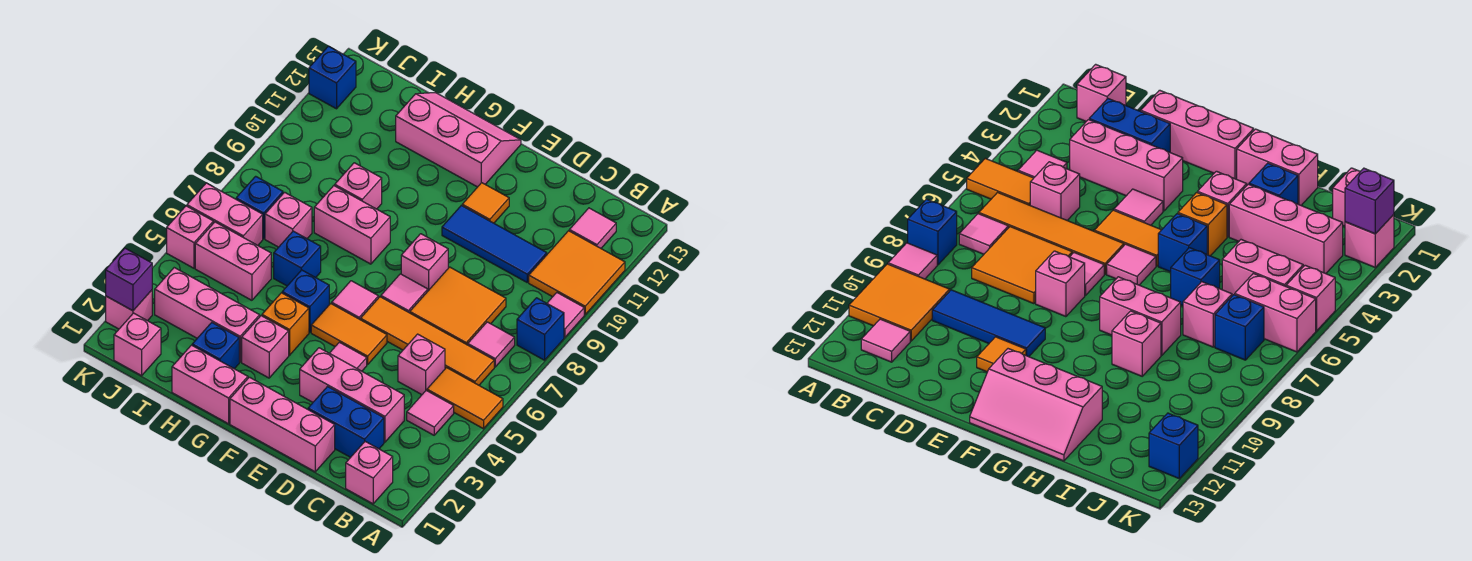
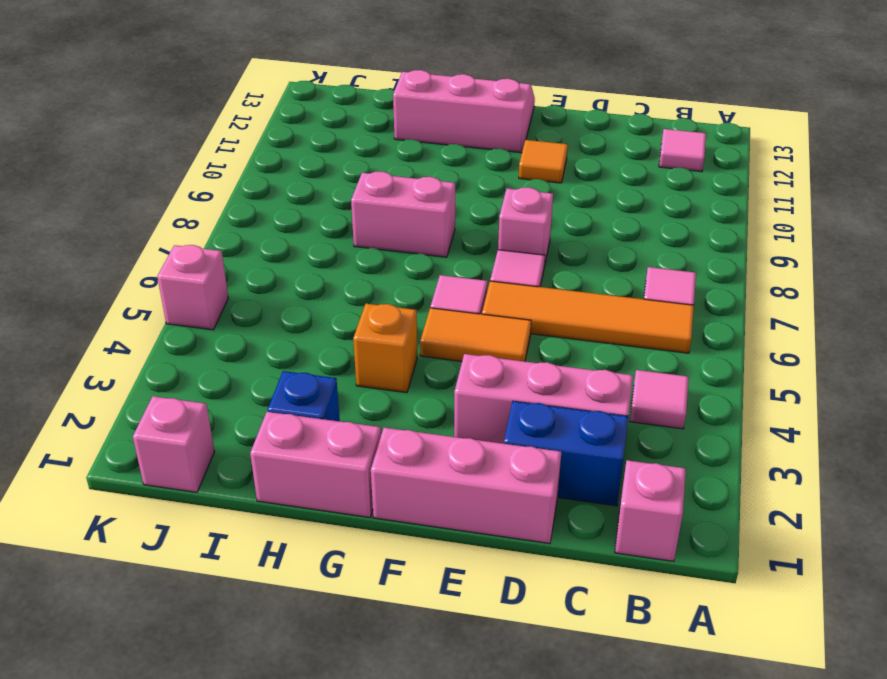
none -> orange tile A5:B5 level 1
none -> blue brick A8 level 1
none -> pink tile A9 level 1
none -> orange tile A10:B11 level 1

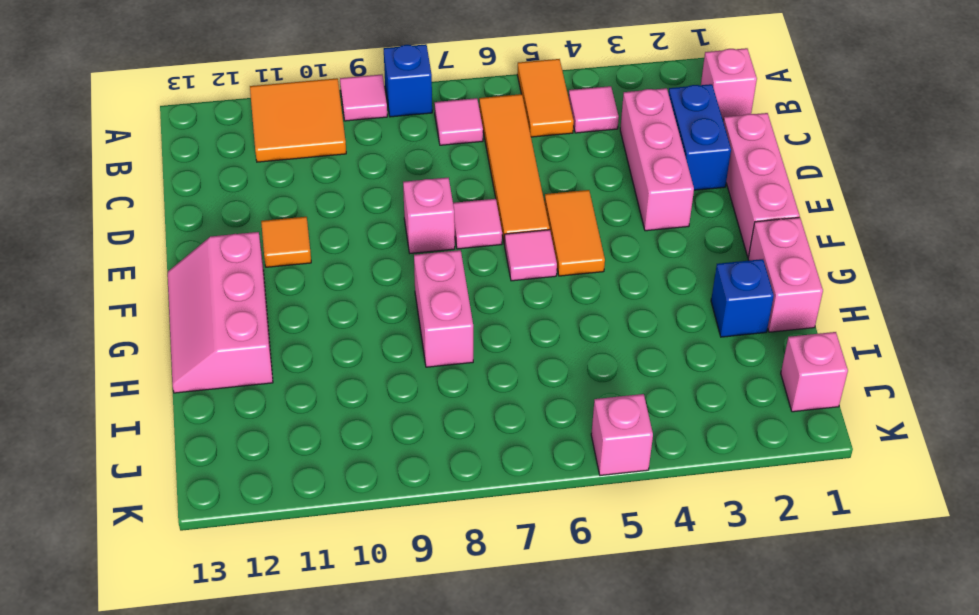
none -> pink tile B12 level 1
none -> pink brick C5 level 1
none -> orange tile C7:D8 level 1
none -> blue tile C10:E10 level 1

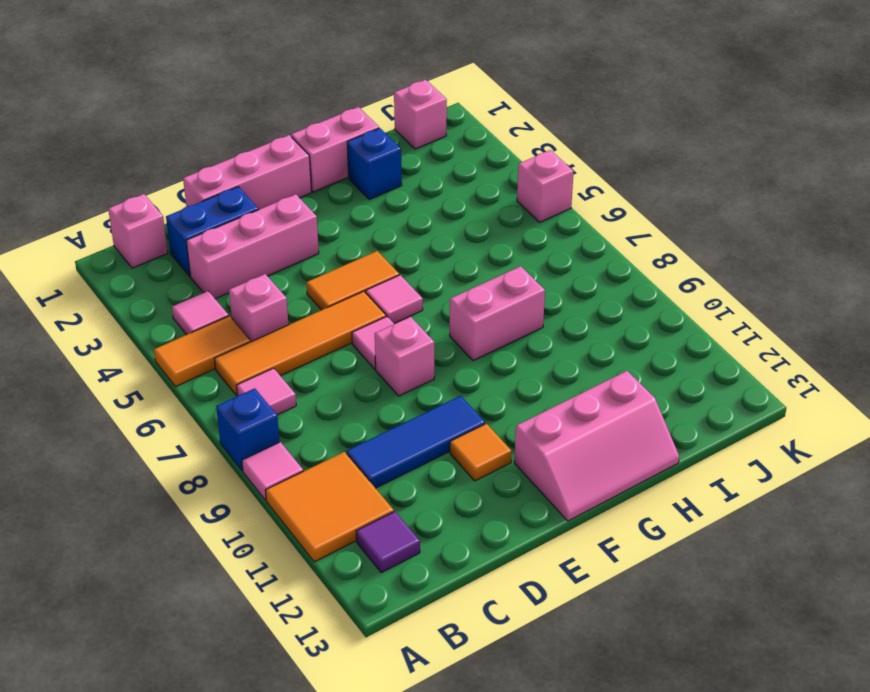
purple tile B12 level 1 -> pink tile B12 level 1
none -> orange tile C7:D8 level 1
none -> pink tile E4 level 1
none -> pink brick G3 level 1
none -> orange brick G4 level 1

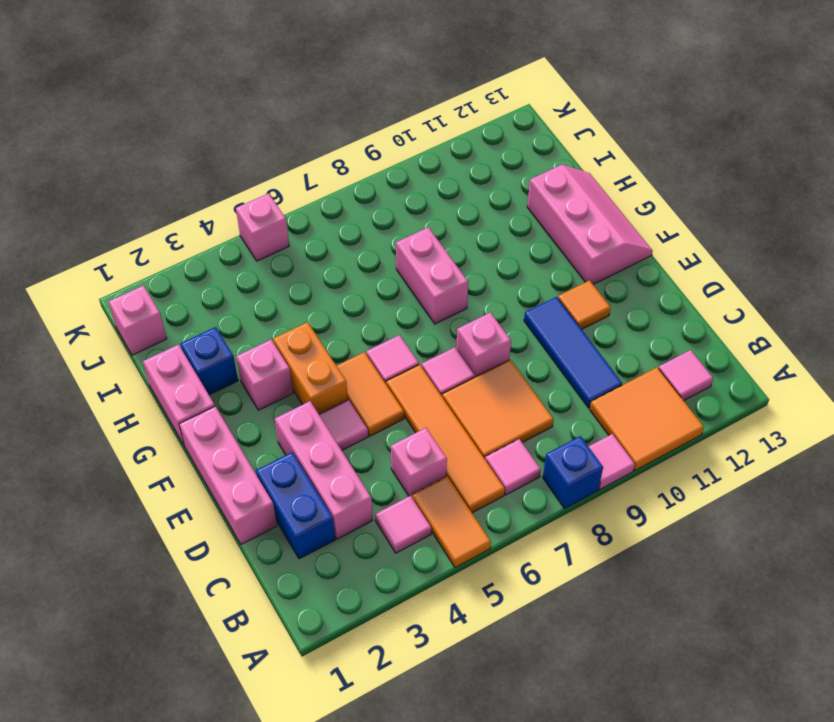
orange brick F4:G4 level 1 -> orange brick G4 level 1
none -> pink brick B1 level 1
none -> blue brick G5 level 1
none -> pink brick H3:J3 level 1
none -> blue brick H6 level 1

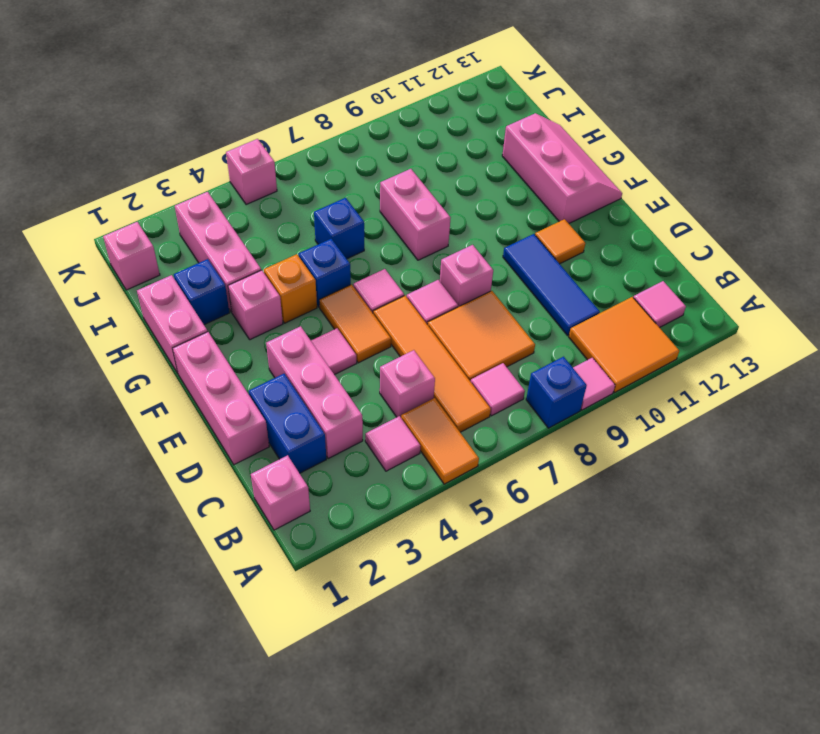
none -> pink brick H9 level 1
none -> pink brick I5:J5 level 1
none -> pink brick I7 level 1
none -> pink brick J6:K6 level 1

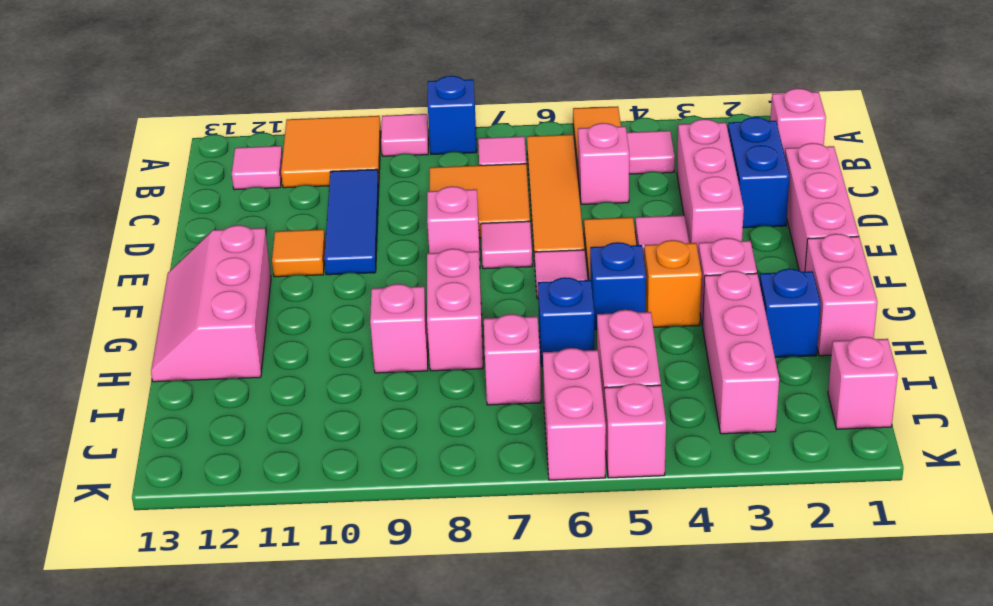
none -> blue brick J7 level 1
none -> pink brick K2 level 1
none -> blue brick K12 level 1
none -> purple brick K2 level 2

